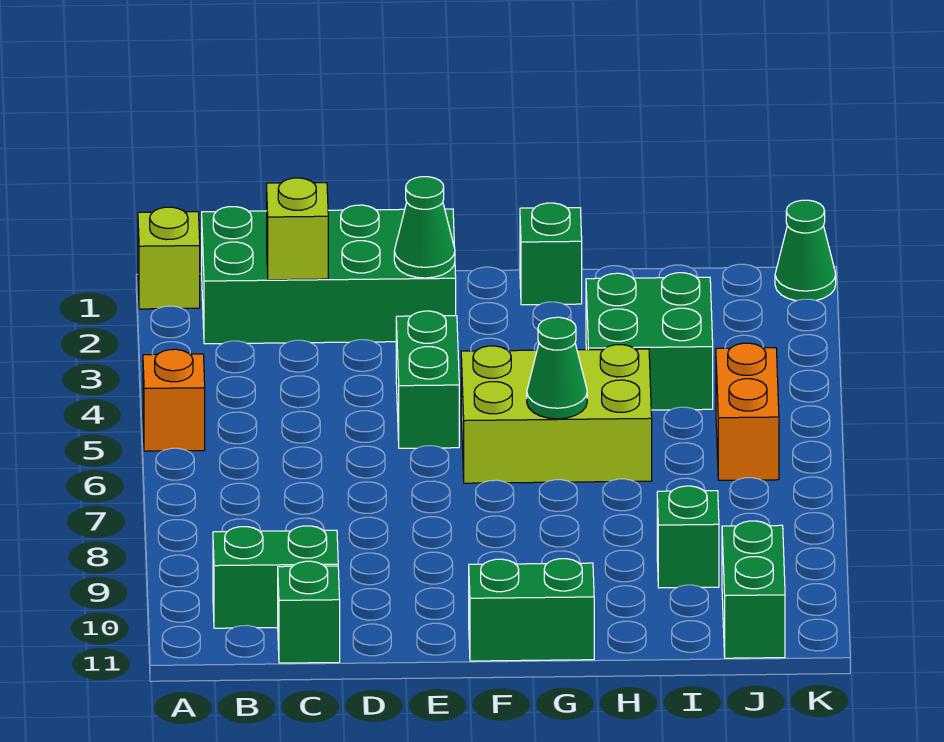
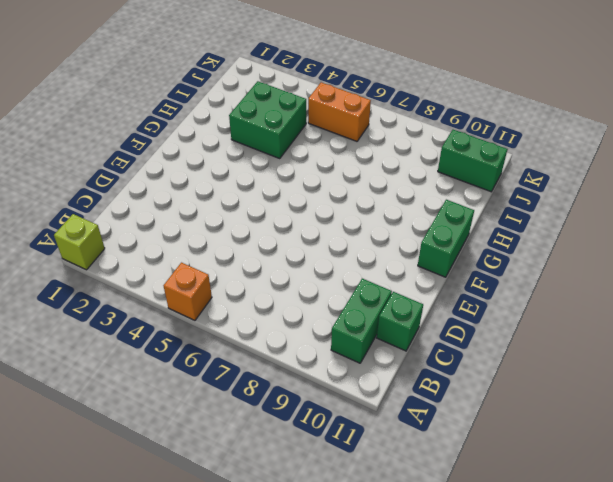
none -> green brick B1:E2 level 1
none -> green brick E4:E5 level 1
none -> lime brick F5:H6 level 1

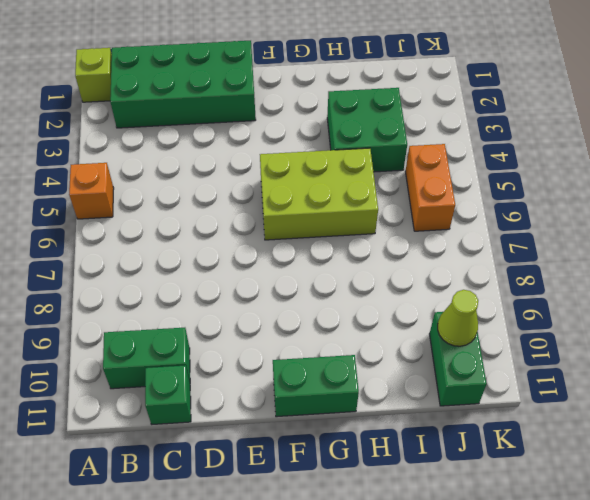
lime cone J10 level 2 -> none
none -> green brick E4:E5 level 1
none -> green brick G1 level 1
none -> green brick I9 level 1

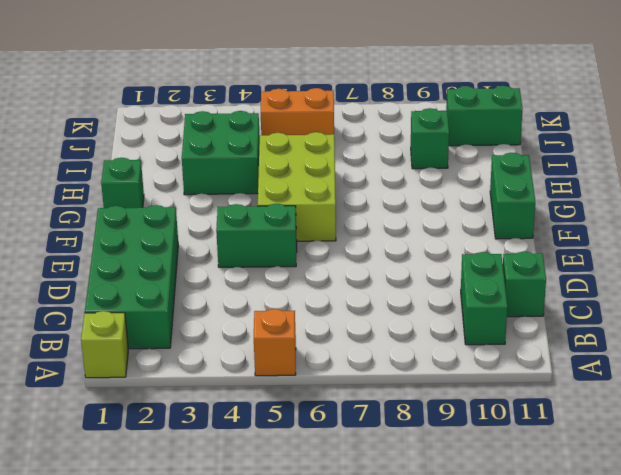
none -> green cone K1 level 1
none -> lime brick C2 level 2
none -> green cone E2 level 2

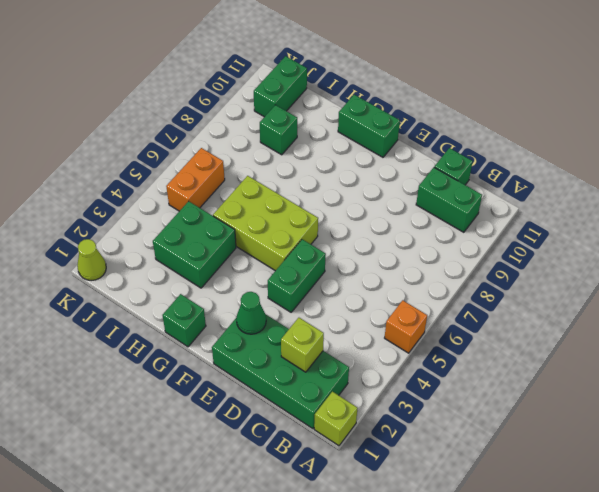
lime cone K1 level 1 -> green cone K1 level 1
none -> green cone G6 level 2

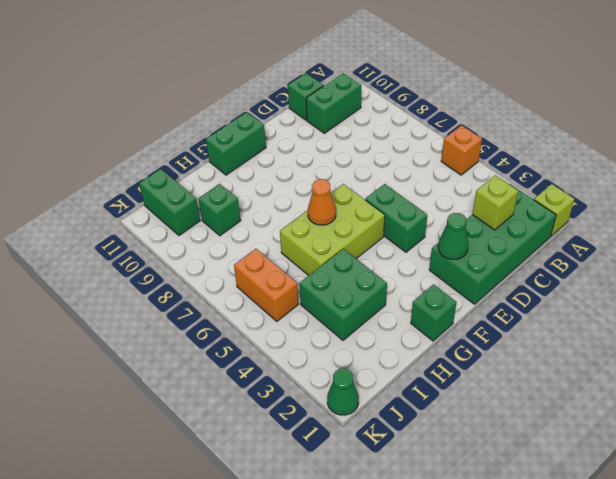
orange cone G6 level 2 -> green cone G6 level 2

